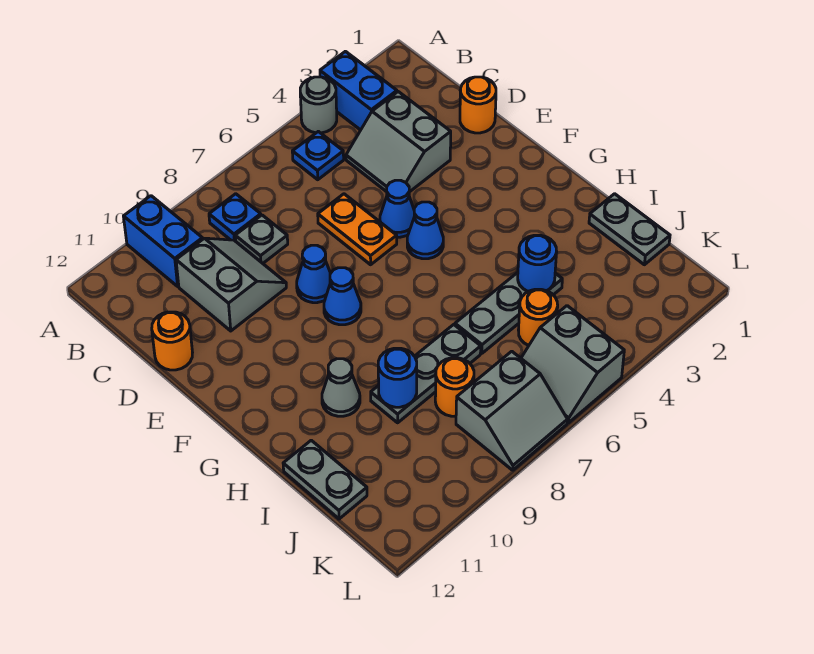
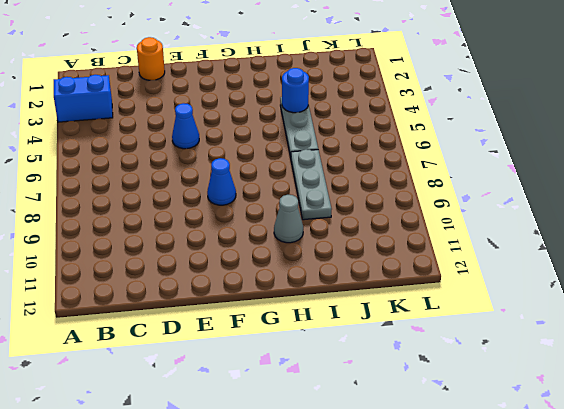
none -> grey round brick A4 level 1
none -> blue brick A10:B10 level 1
none -> blue plate B5 level 1

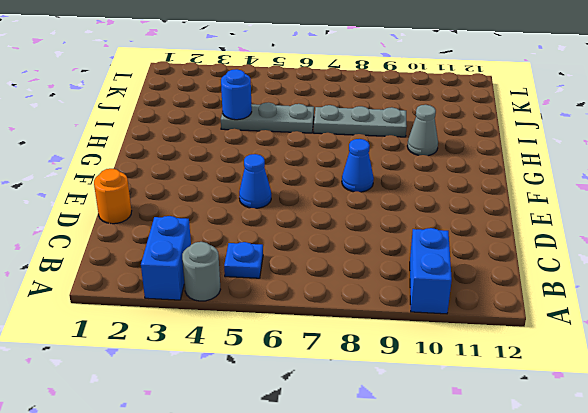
none -> blue plate B8 level 1
none -> grey slope C3:D4 level 1 top 3
none -> grey plate C8 level 1

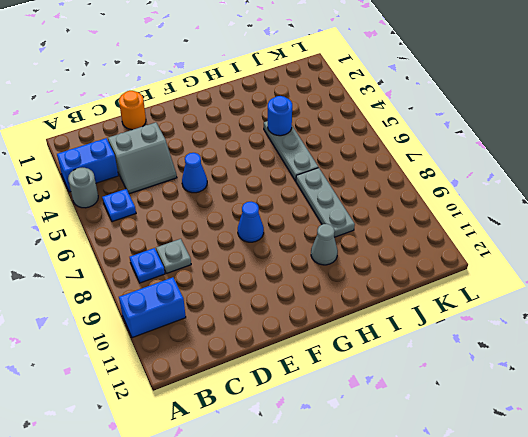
none -> grey slope C9:D10 level 1 top 10
none -> orange plate D6:E6 level 1
none -> orange round brick D12 level 1

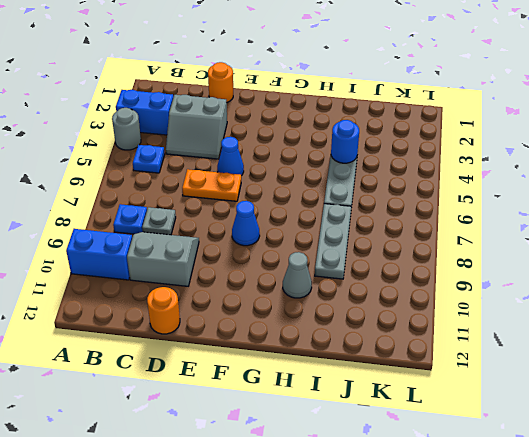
none -> blue cone E8 level 1
none -> blue cone F5 level 1
none -> grey plate I1:J1 level 1

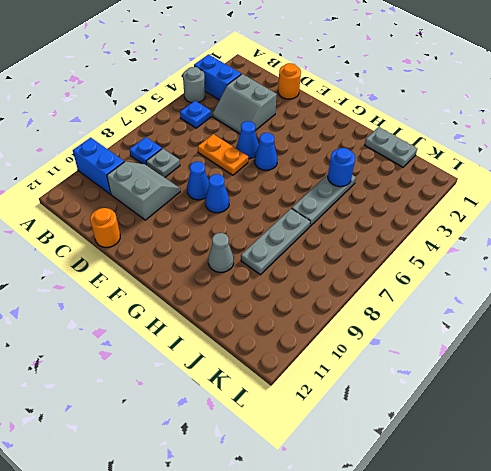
none -> grey plate I12:J12 level 1
none -> orange round brick J5 level 1
none -> orange round brick J8 level 1

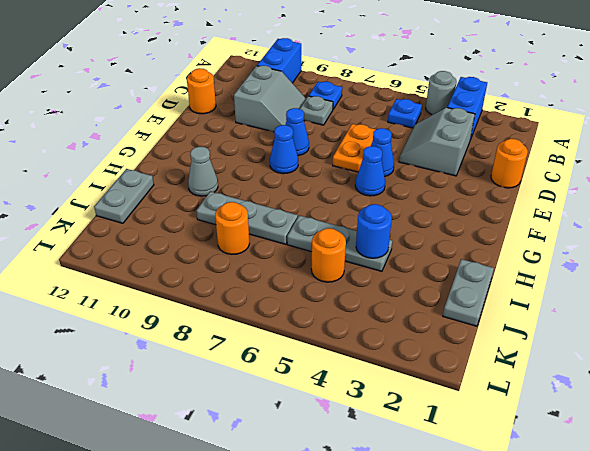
none -> grey slope K5:L6 level 1 top 5
none -> grey slope K7:L8 level 1 top K
none -> blue round brick I9 level 2

